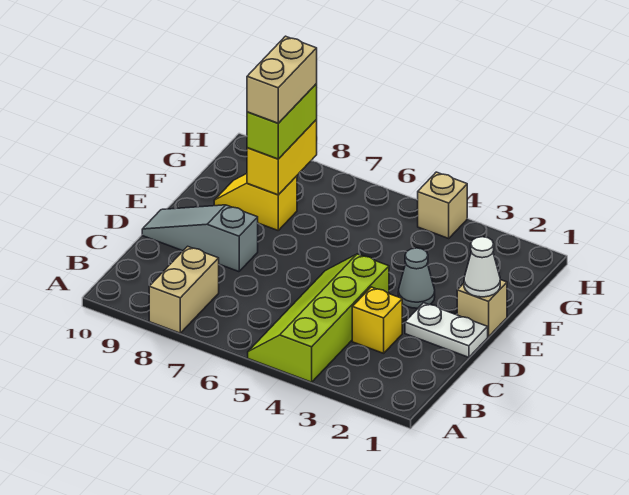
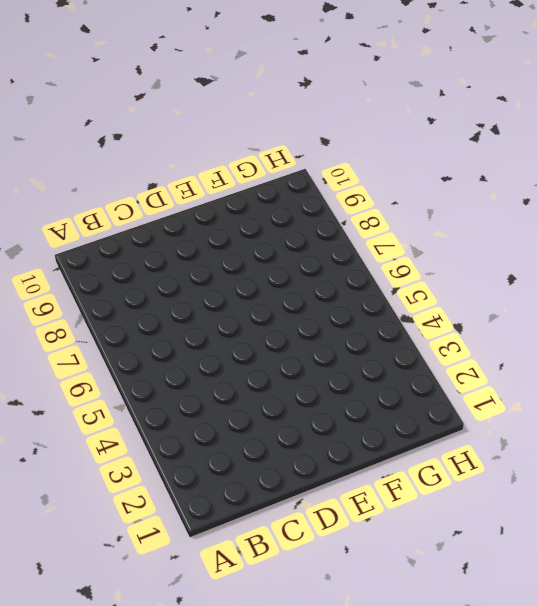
none -> lime slope A4:D5 level 1 top 4
none -> tan brick A8:B8 level 1
none -> yellow brick C3 level 1

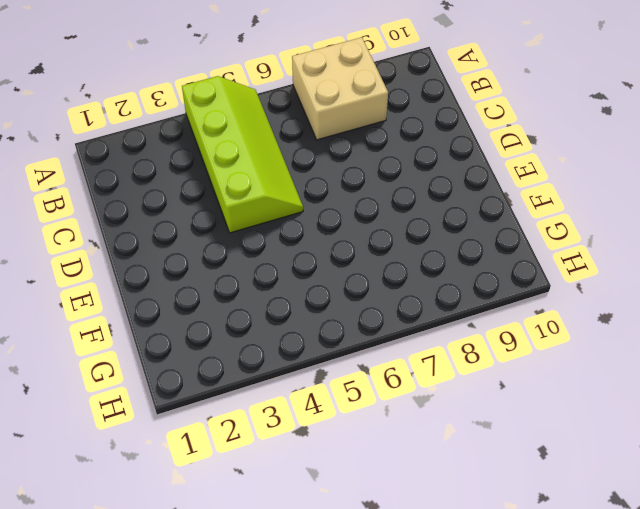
tan brick A7:B8 level 1 -> tan brick A8:B8 level 1
none -> yellow brick C3 level 1
none -> white plate D1:D2 level 1
none -> grey slope D8:D10 level 1 top 8

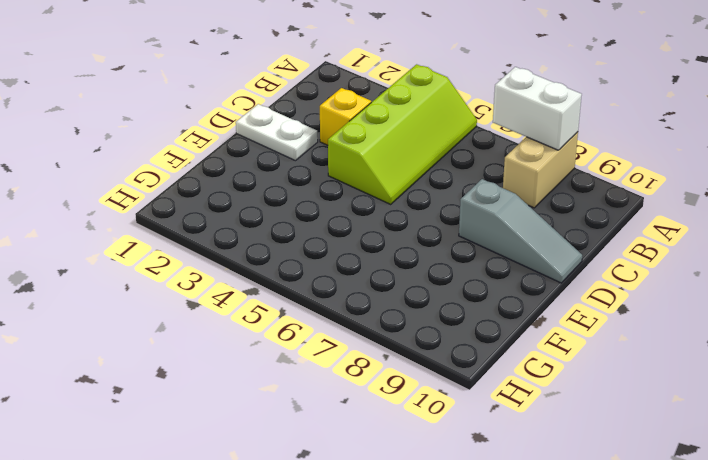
white brick A7:A8 level 2 -> none
none -> tan brick E1 level 1
none -> grey cone E3 level 1
none -> yellow slope F8:F9 level 1 top 8

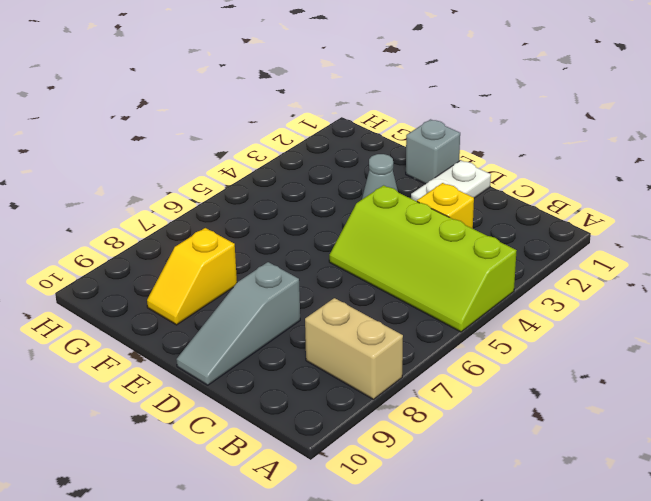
grey brick E1 level 1 -> tan brick E1 level 1
none -> tan brick H4 level 1
none -> white cone E1 level 2
none -> yellow brick F8:G8 level 2

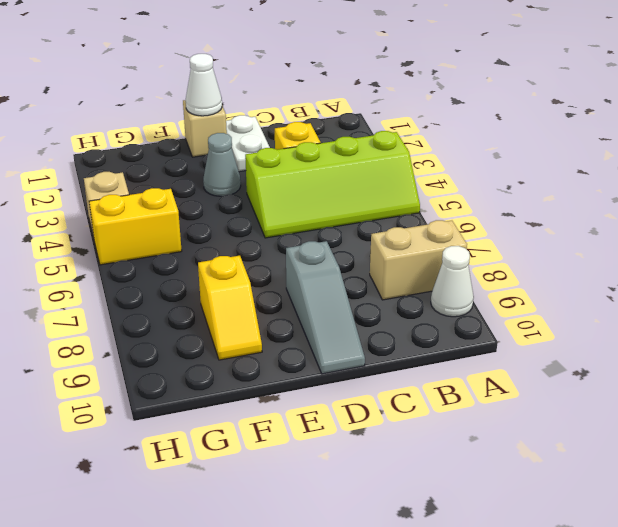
white cone A9 level 1 -> none
yellow brick G5:H5 level 1 -> yellow brick F8:G8 level 2
none -> lime brick F8:G8 level 3
none -> tan brick F8:G8 level 4

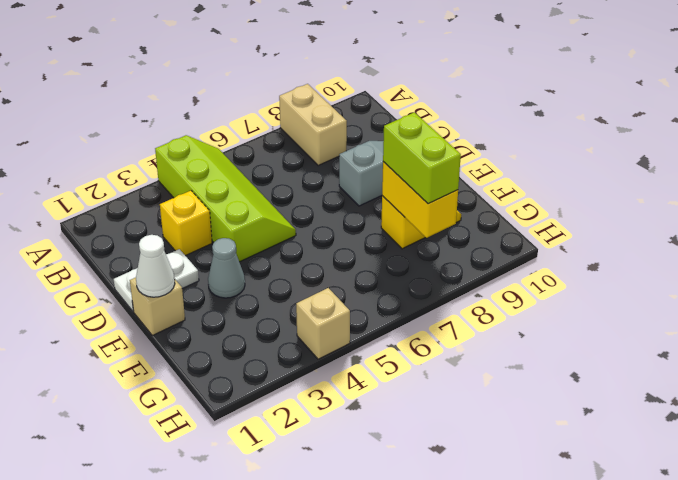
none -> tan brick F8:G8 level 4

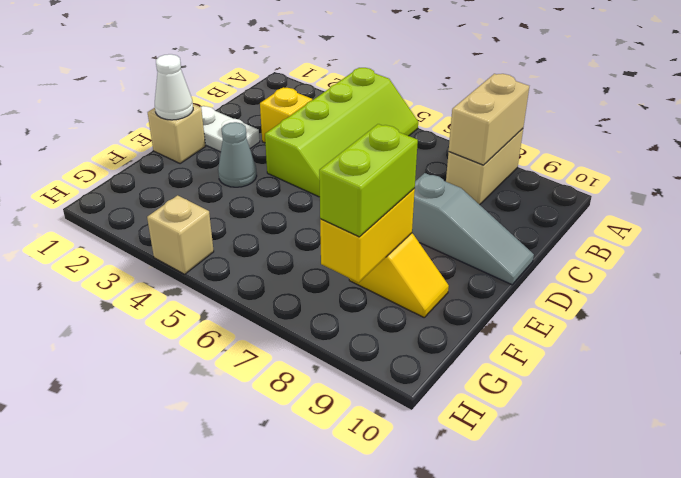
tan brick A8:B8 level 2 -> tan brick F8:G8 level 4

